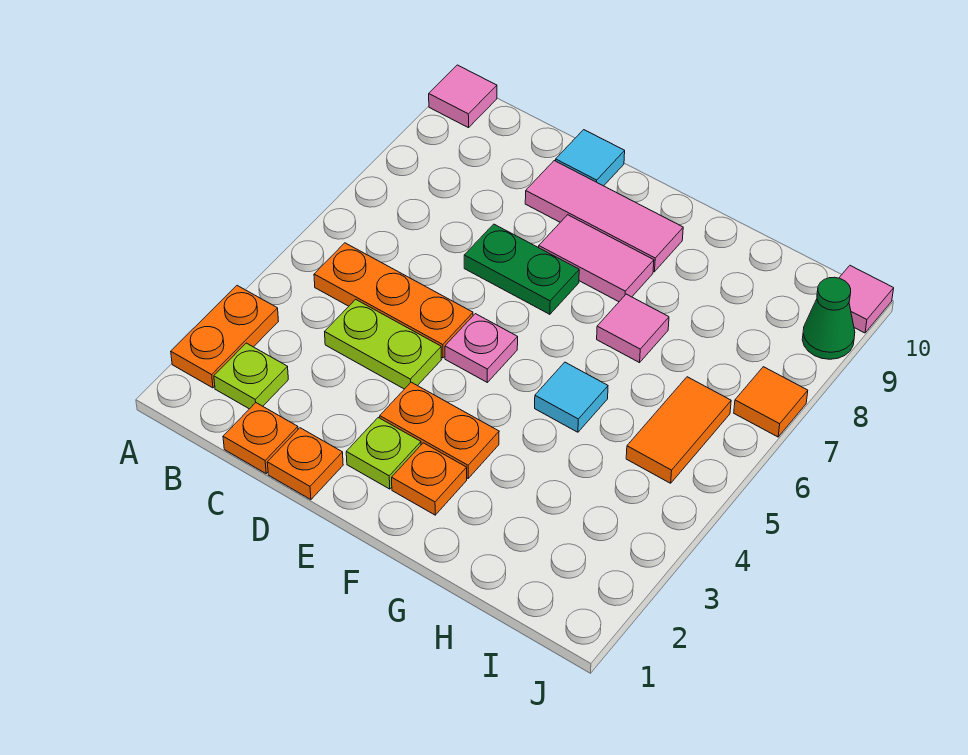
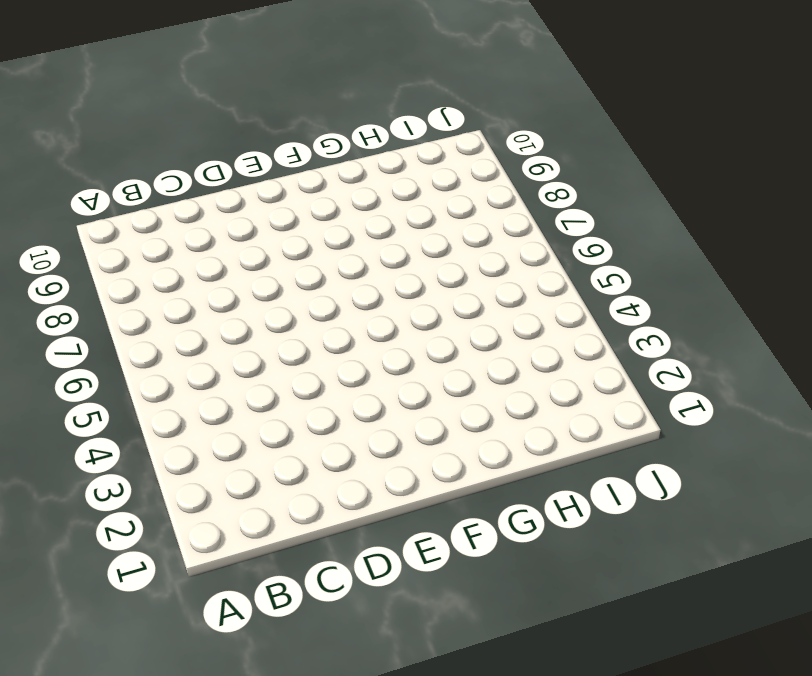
none -> orange plate A2:A3 level 1
none -> pink tile A10 level 1
none -> lime plate B2 level 1

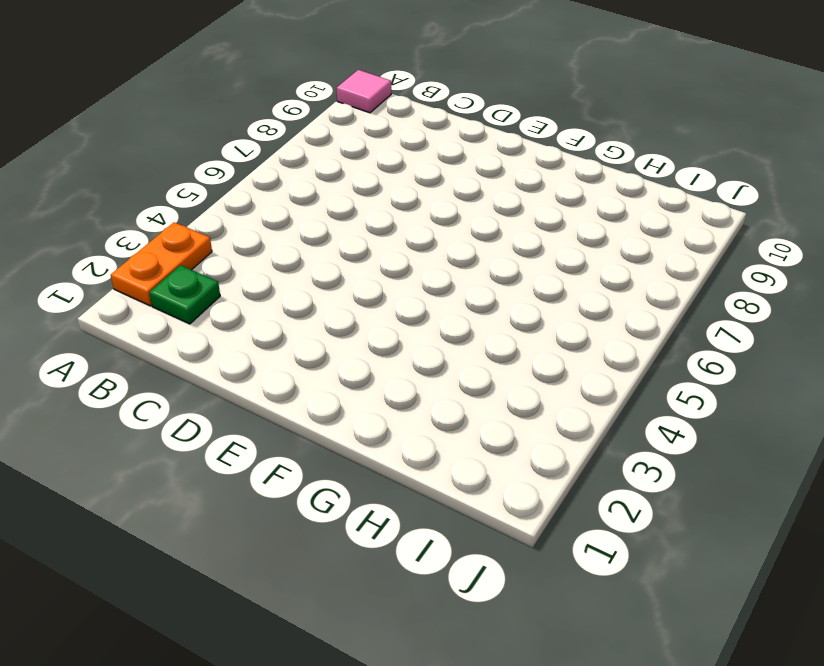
green plate B2 level 1 -> lime plate B2 level 1
none -> orange plate B5:D5 level 1
none -> orange plate C1 level 1
none -> lime plate C4:D4 level 1

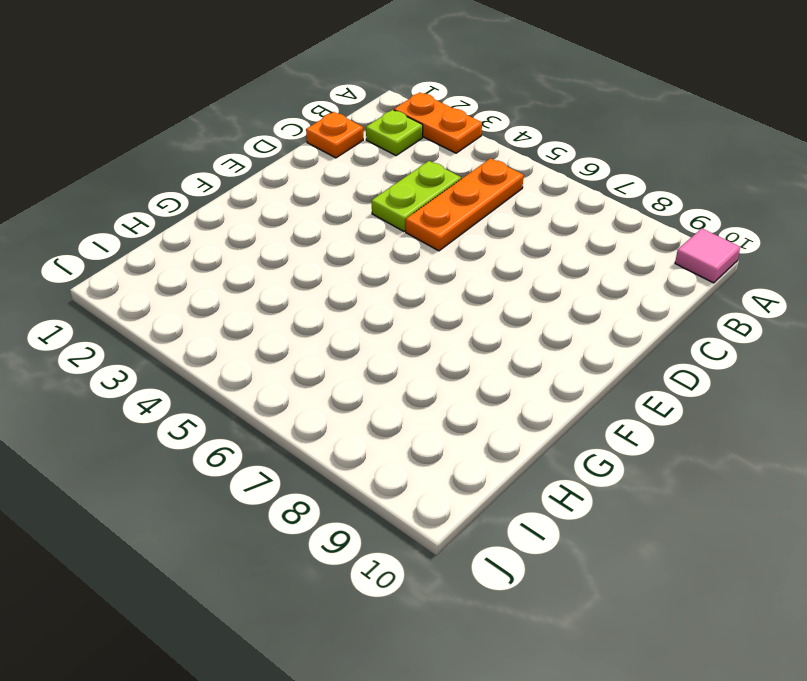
none -> orange plate D1 level 1
none -> green plate D7:E7 level 1
none -> pink tile D9:F9 level 1

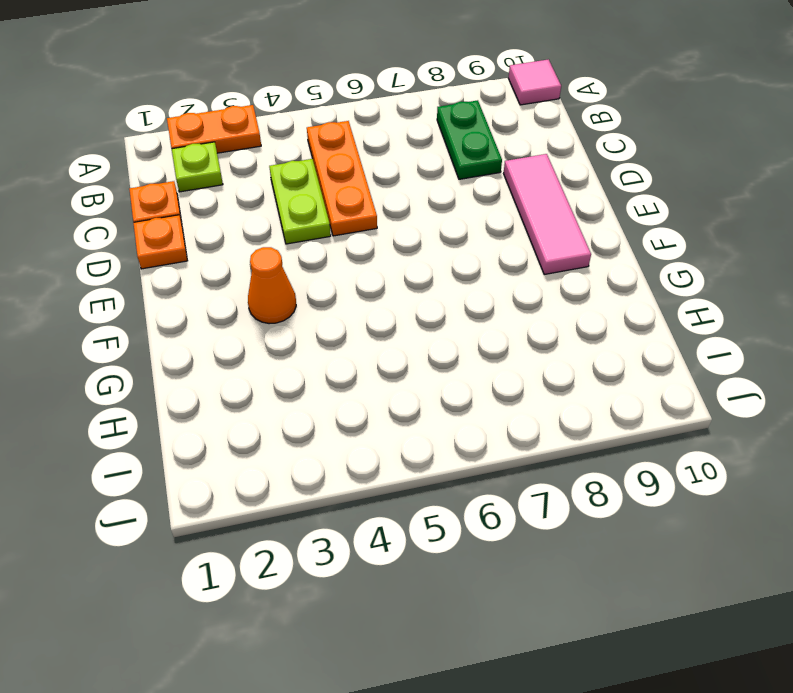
green plate B8:C8 level 1 -> green plate D7:E7 level 1
orange cone F3 level 1 -> orange plate E3:F3 level 1
none -> cyan tile D10 level 1
none -> lime plate E2 level 1
none -> pink plate E5 level 1

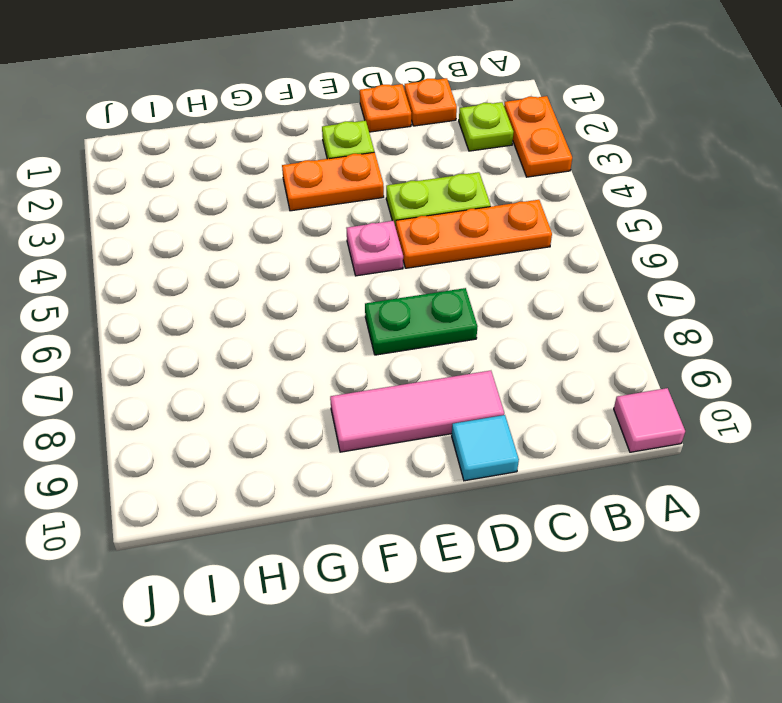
none -> pink tile E8:F8 level 1
none -> orange plate F2 level 1
none -> cyan tile G5 level 1

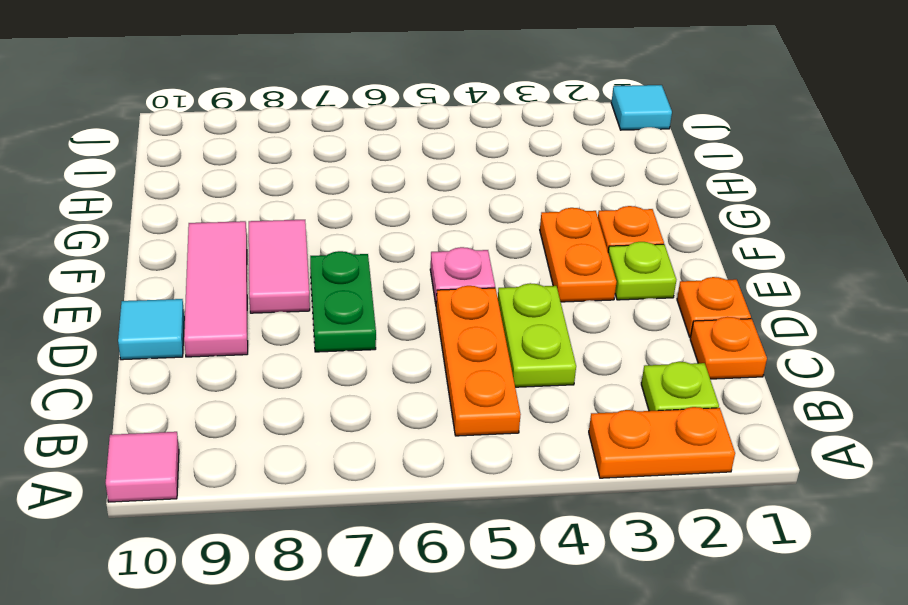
cyan tile J1 level 1 -> cyan tile G5 level 1
none -> pink tile G7 level 1
none -> orange tile I5:I6 level 1
none -> orange tile J7 level 1

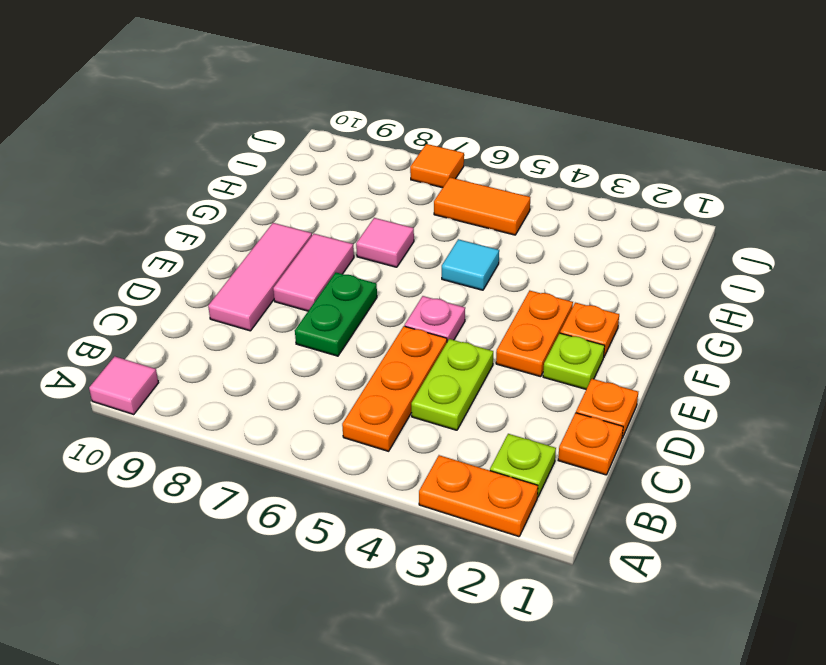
none -> cyan tile D10 level 1
none -> green cone J9 level 1
none -> pink tile J10 level 1

